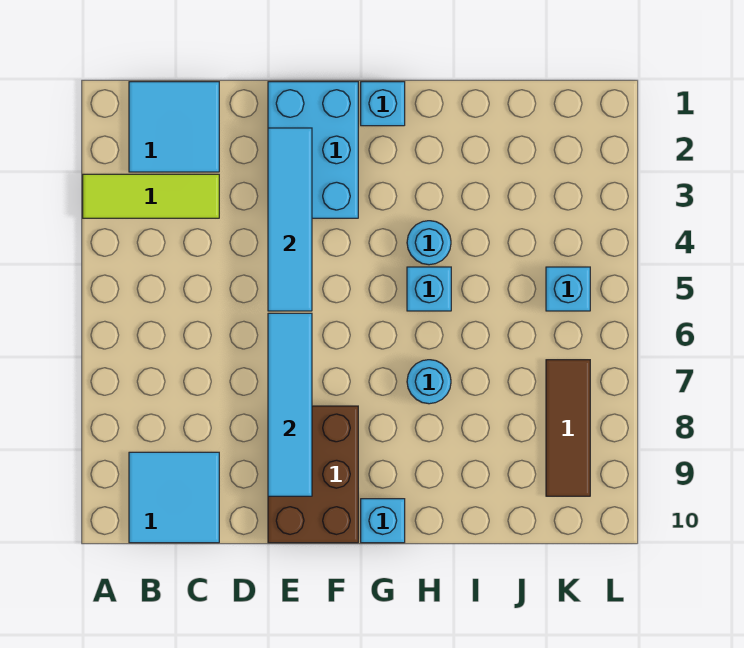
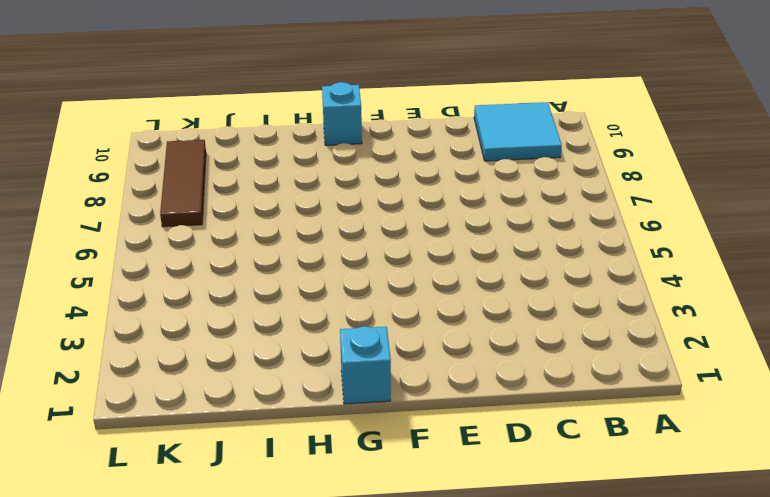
none -> lime tile A3:C3 level 1
none -> cyan tile B1:C2 level 1
none -> cyan brick E1:F3 level 1

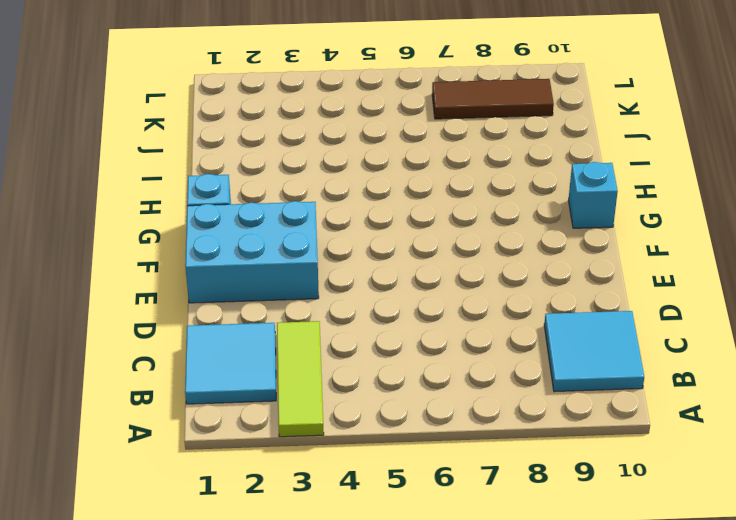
none -> brown brick E8:F10 level 1
none -> cyan round brick H4 level 1
none -> cyan brick H5 level 1

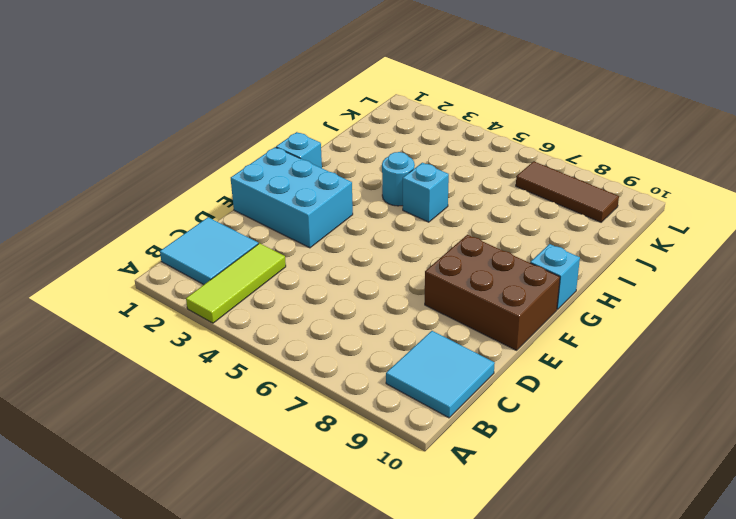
none -> cyan round brick H7 level 1
none -> cyan brick K5 level 1
none -> cyan tile E2:E5 level 2

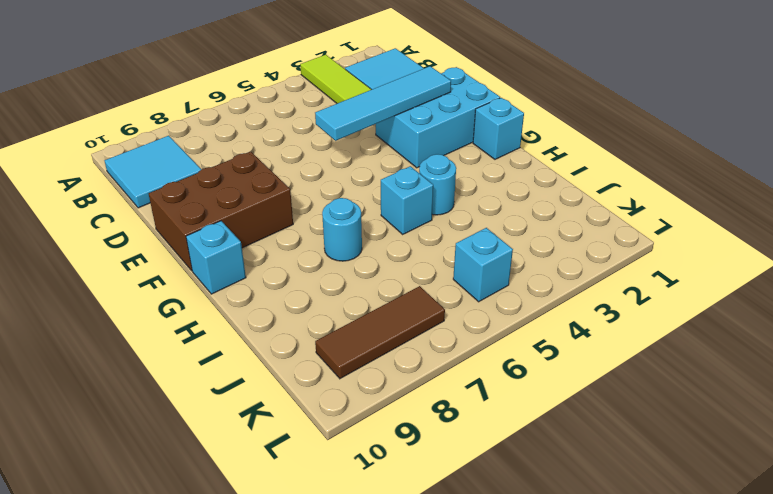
none -> cyan tile E6:E9 level 2

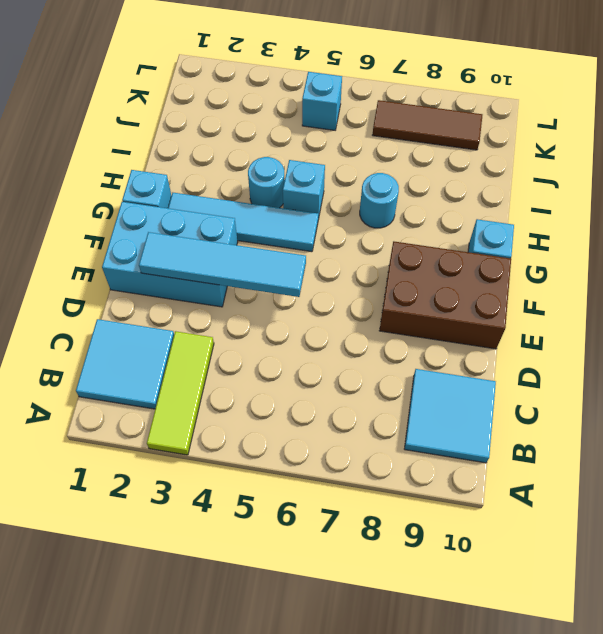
cyan tile G2:G5 level 1 -> cyan tile E6:E9 level 2

